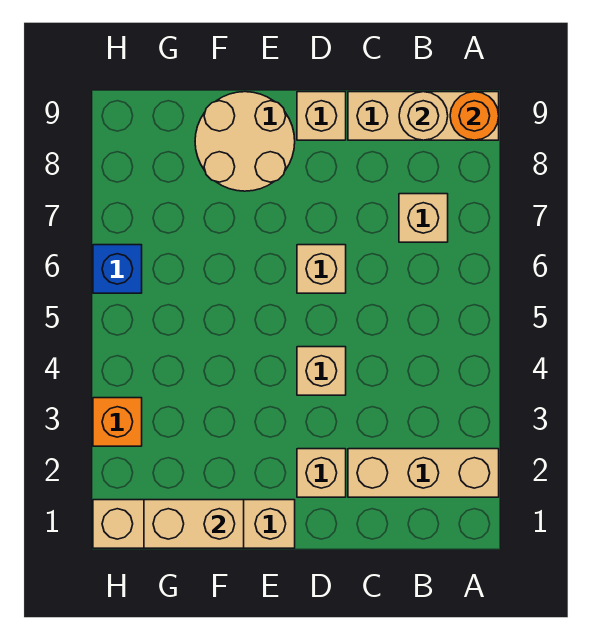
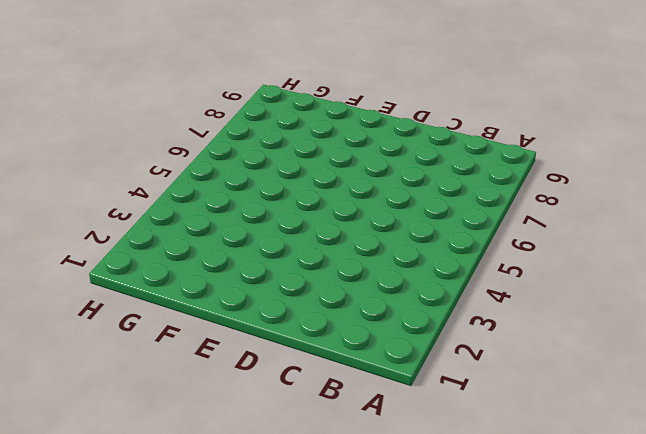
none -> tan brick A2:C2 level 1
none -> tan brick A9:C9 level 1
none -> tan brick B7 level 1

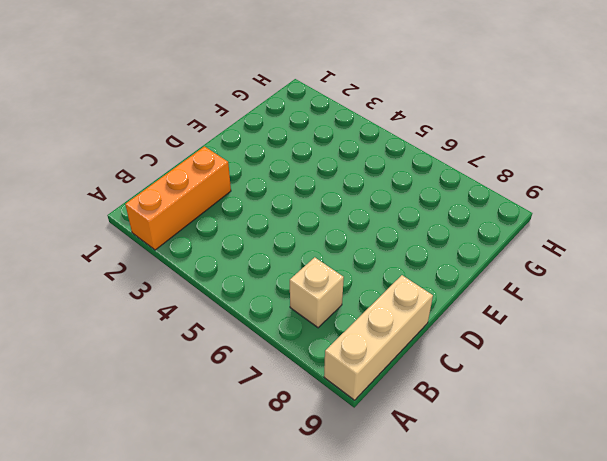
orange brick A2:C2 level 1 -> tan brick A2:C2 level 1
none -> tan brick D2 level 1
none -> tan brick D4 level 1
none -> tan brick D6 level 1

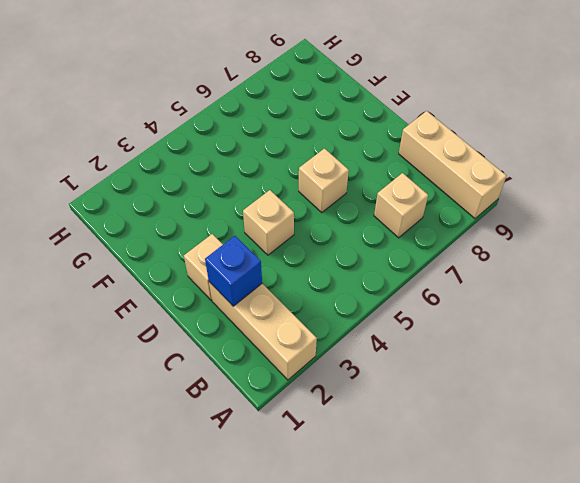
blue brick C2 level 2 -> blue brick H6 level 1
none -> tan brick D9 level 1
none -> tan brick E1:H1 level 1
none -> tan round brick E8:F9 level 1

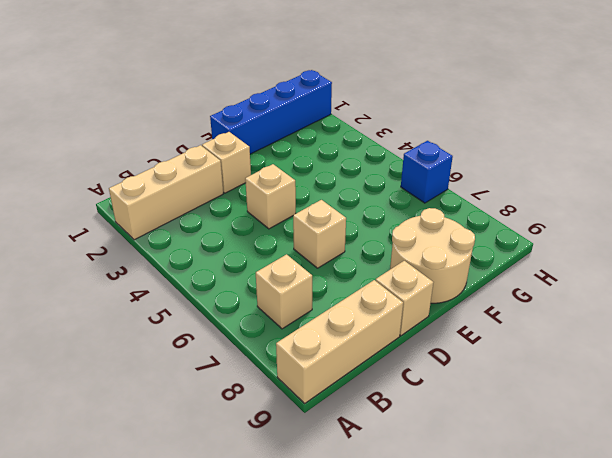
blue brick E1:H1 level 1 -> tan brick E1:H1 level 1
none -> orange brick H3 level 1
none -> orange round brick A9 level 2
none -> tan round brick B9 level 2

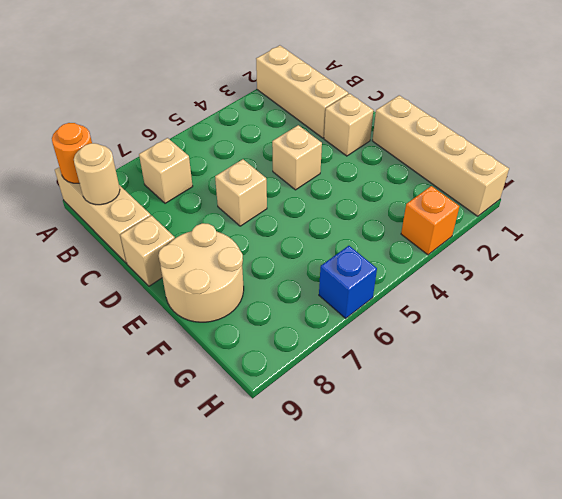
none -> tan brick F1:G1 level 2

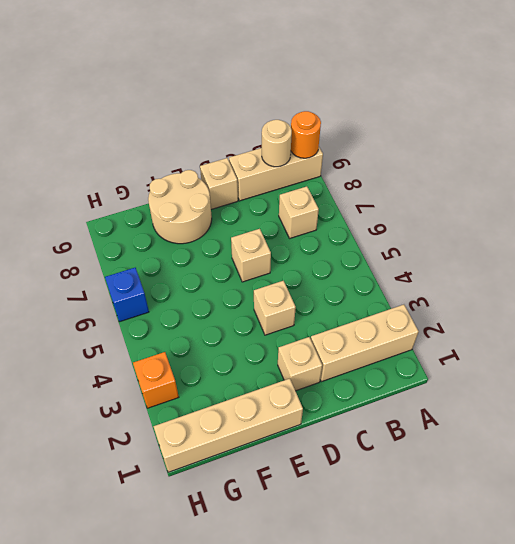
none -> tan brick F1:G1 level 2

